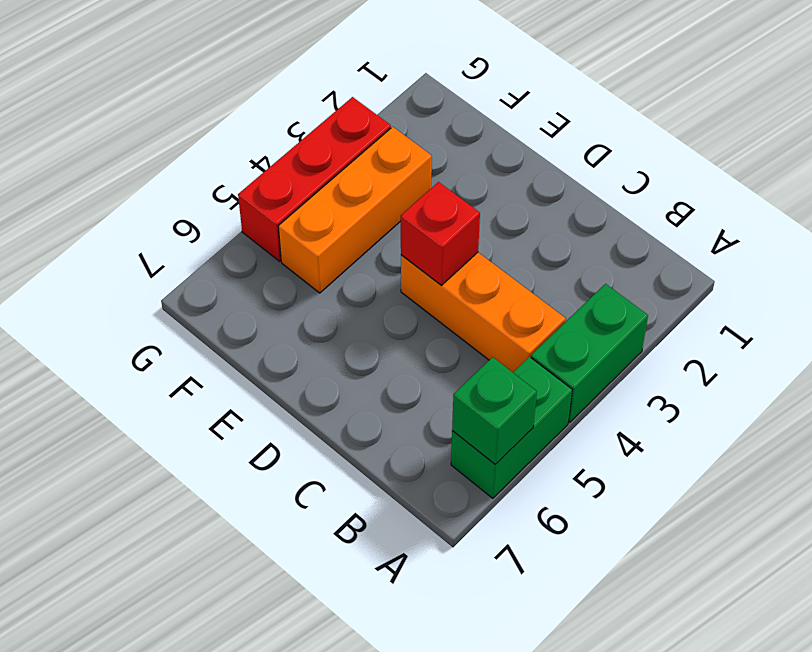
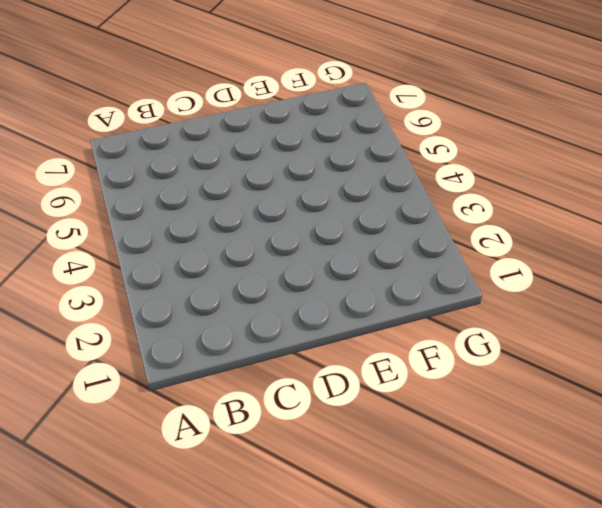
none -> green brick A3:A4 level 1
none -> green brick A5:A6 level 1

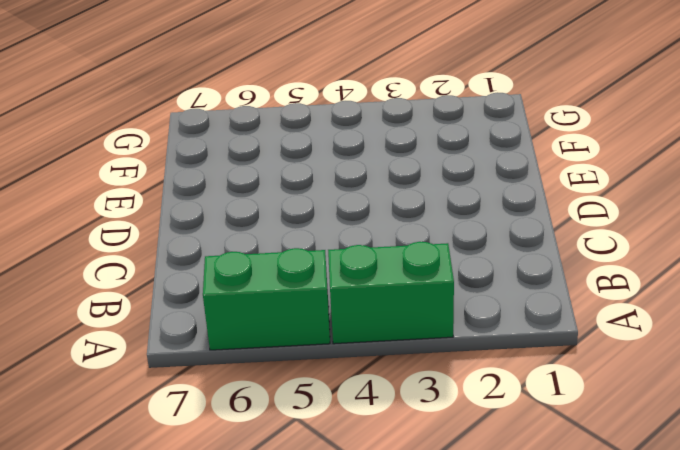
none -> orange brick B4:D4 level 1
none -> orange brick F3:F5 level 1

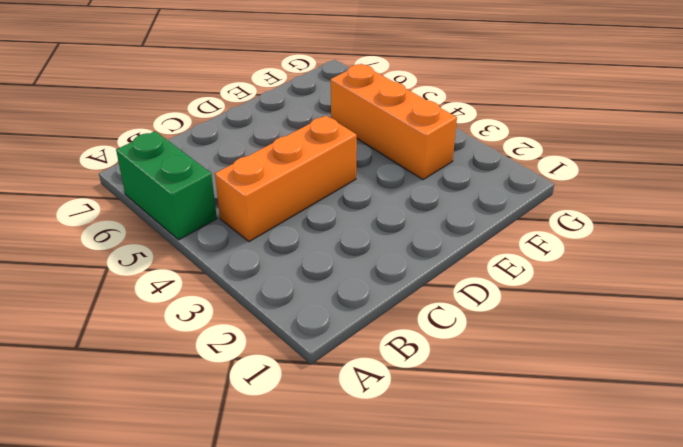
none -> green brick A3:A4 level 1
none -> red brick G3:G5 level 1

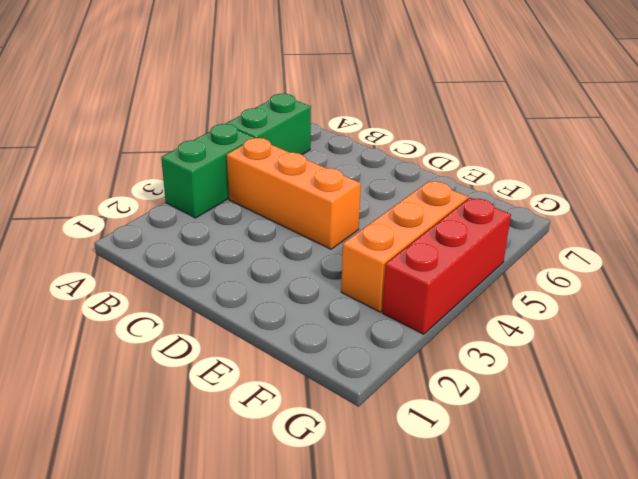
none -> green brick A6 level 2
none -> red brick D4 level 2

